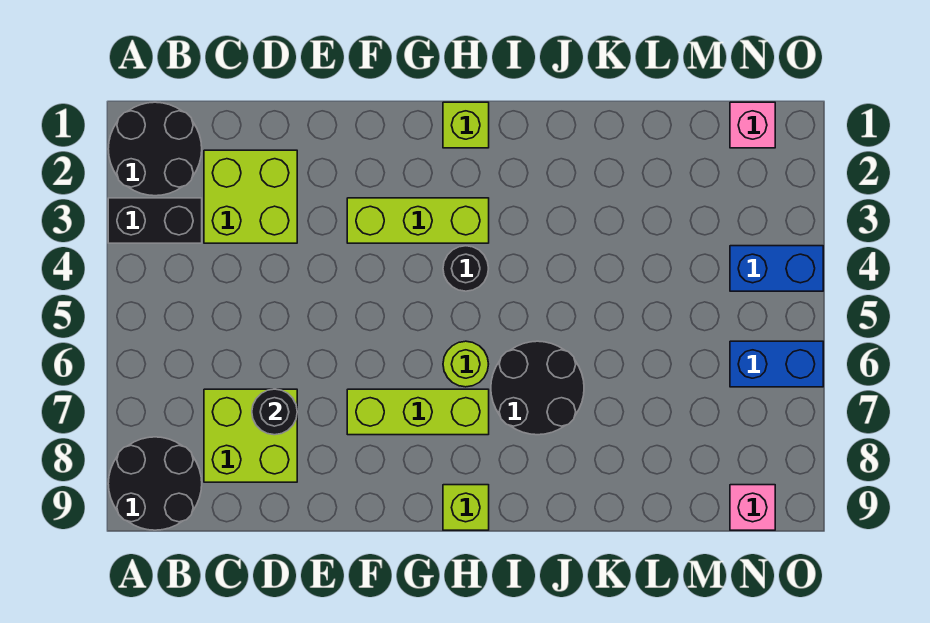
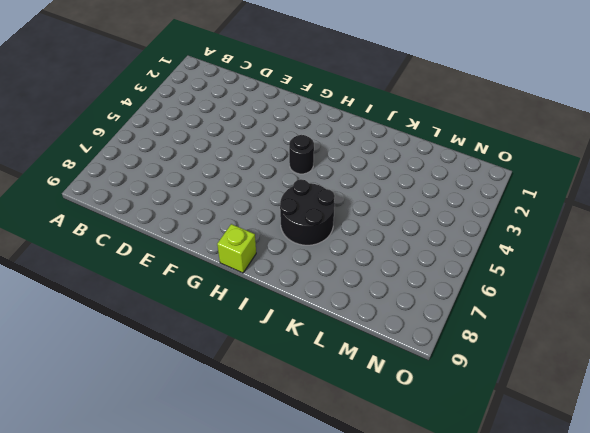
none -> black round brick A1:B2 level 1
none -> black brick A3:B3 level 1
none -> black round brick A8:B9 level 1

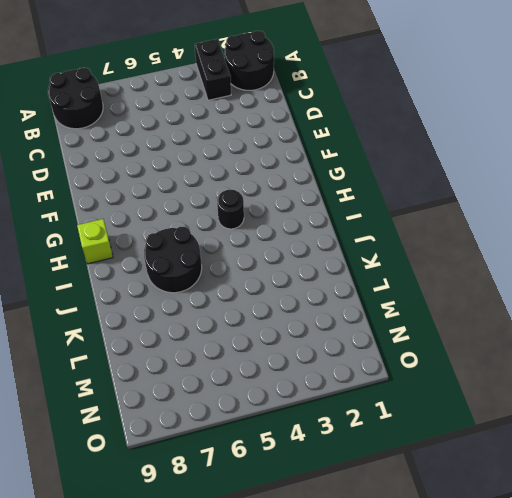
none -> lime brick C2:D3 level 1
none -> lime brick C7:D8 level 1
none -> lime brick F3:H3 level 1

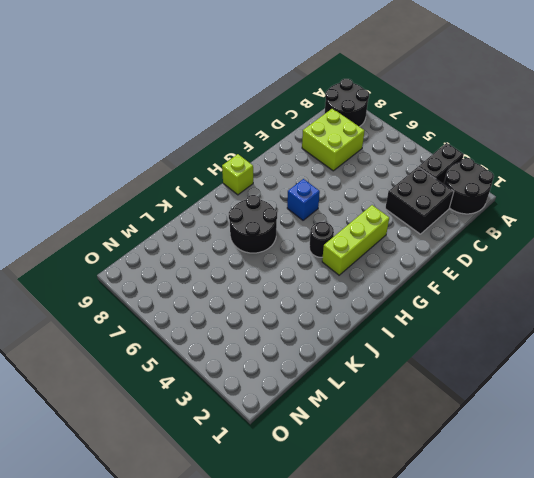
black brick C2:D3 level 1 -> lime brick C2:D3 level 1
blue brick G6 level 1 -> none
none -> lime brick F7:H7 level 1
none -> lime brick H1 level 1
none -> lime round brick H6 level 1

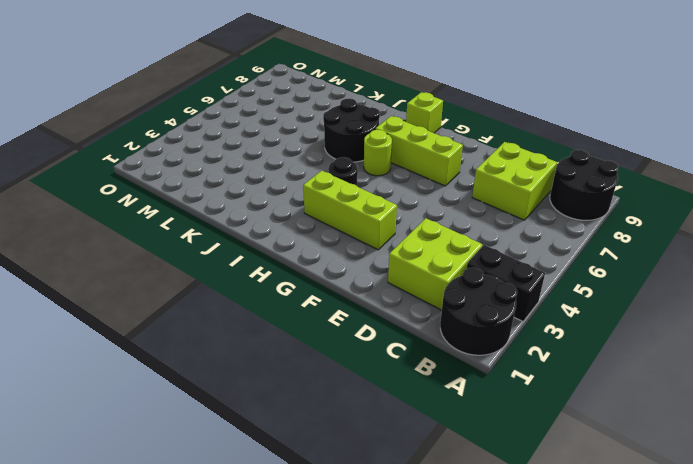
none -> lime brick H1 level 1
none -> pink brick N1 level 1
none -> blue brick N4:O4 level 1

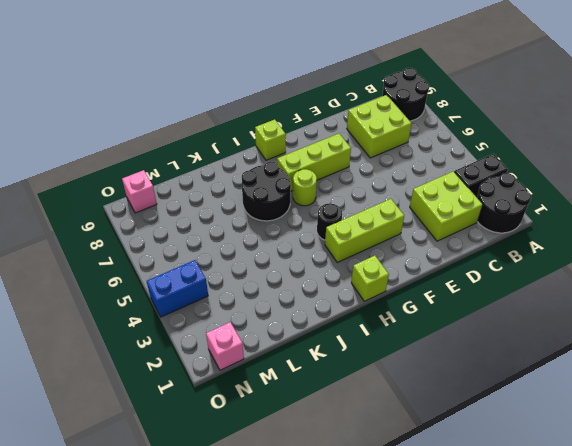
none -> blue brick N6:O6 level 1
none -> black round brick D7 level 2

